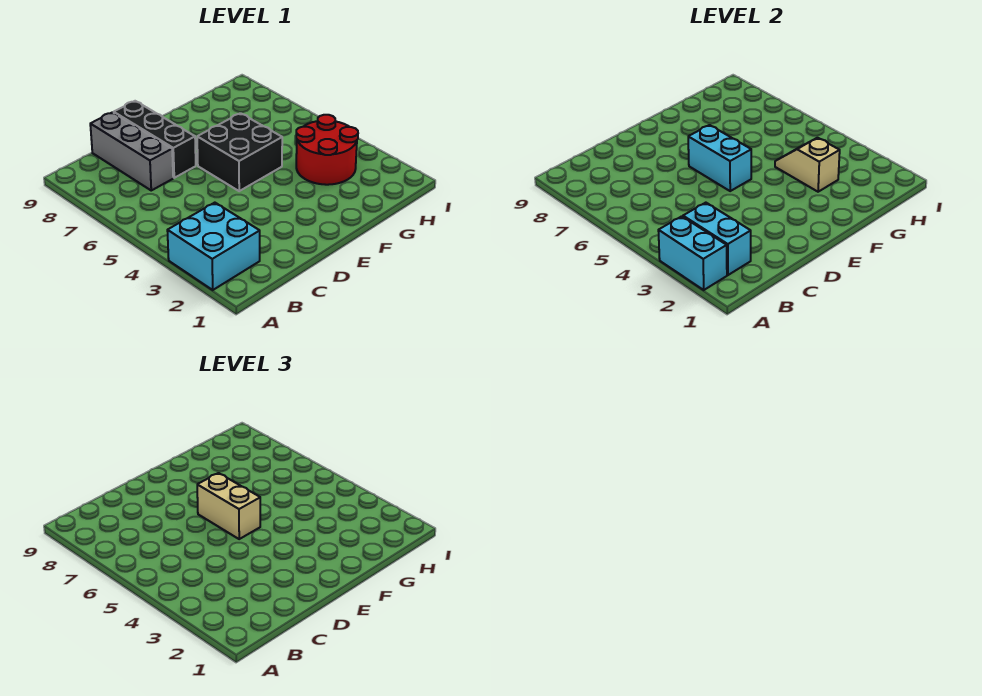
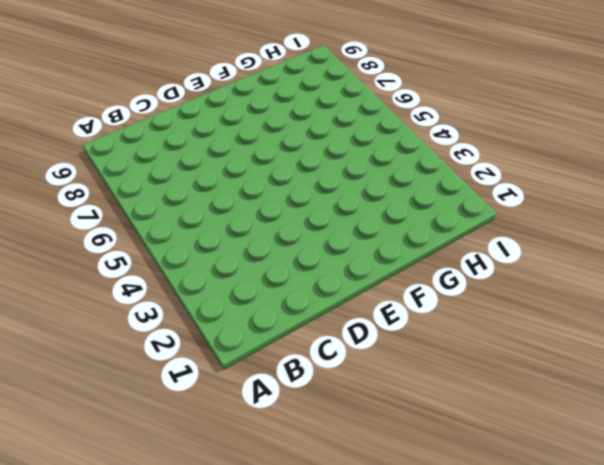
none -> cyan brick A2:B3 level 1
none -> grey brick C7:C9 level 1

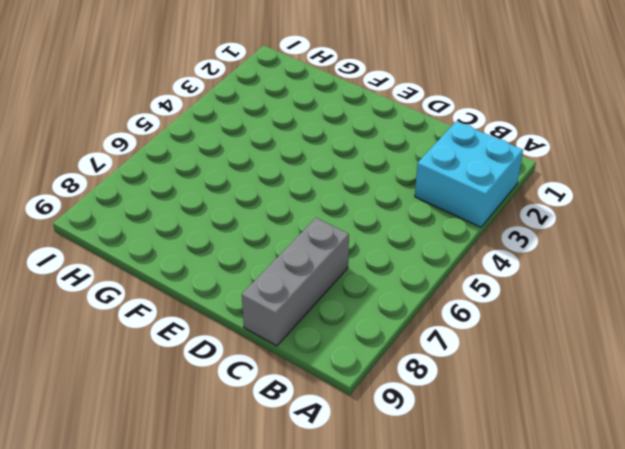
none -> black brick D7:D9 level 1
none -> black brick E5:F6 level 1

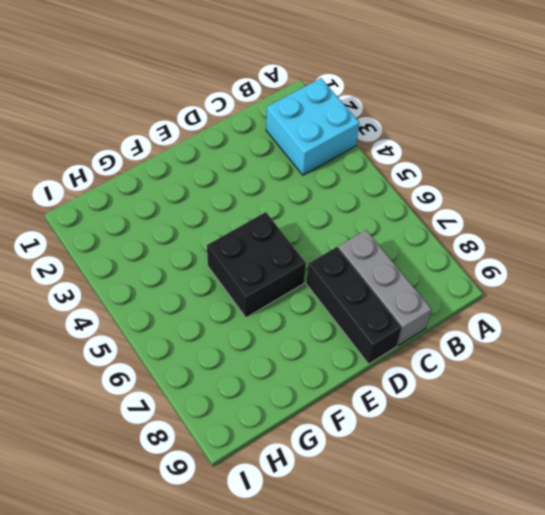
none -> red round brick G3:H4 level 1
none -> cyan brick A2:A3 level 2

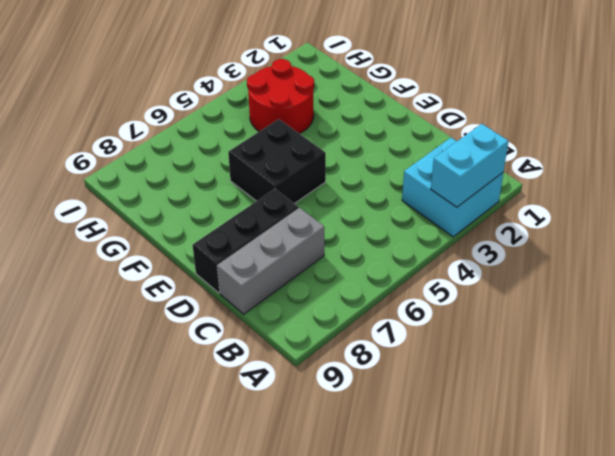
none -> cyan brick B2:B3 level 2
none -> cyan brick E5:E6 level 2

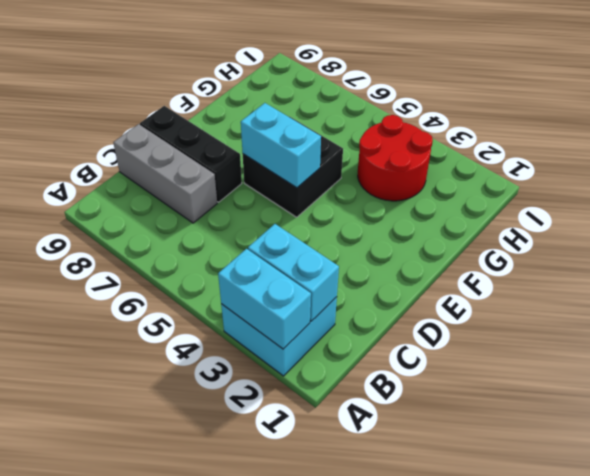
none -> tan slope G3:G4 level 2 top 3
none -> tan brick E5:E6 level 3

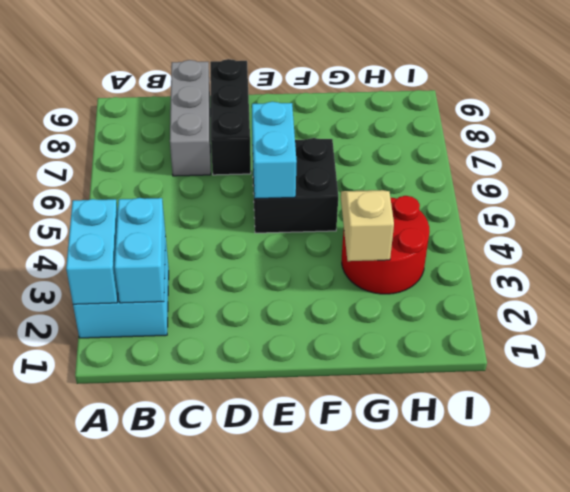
none -> tan brick E5:E6 level 3

